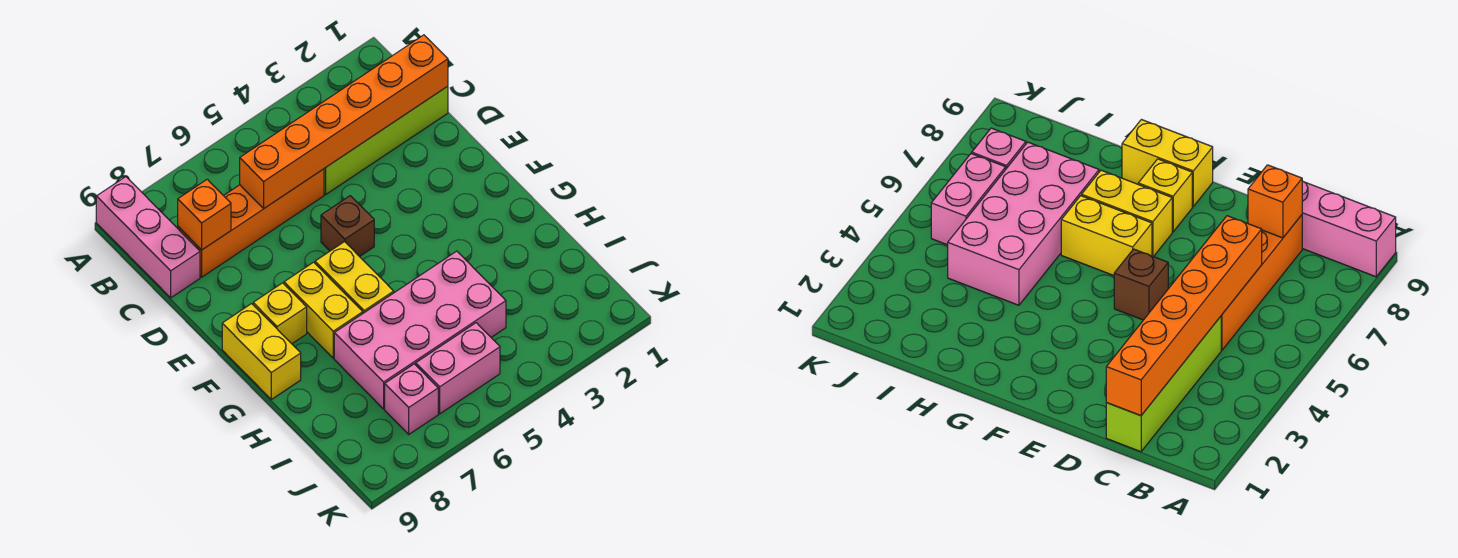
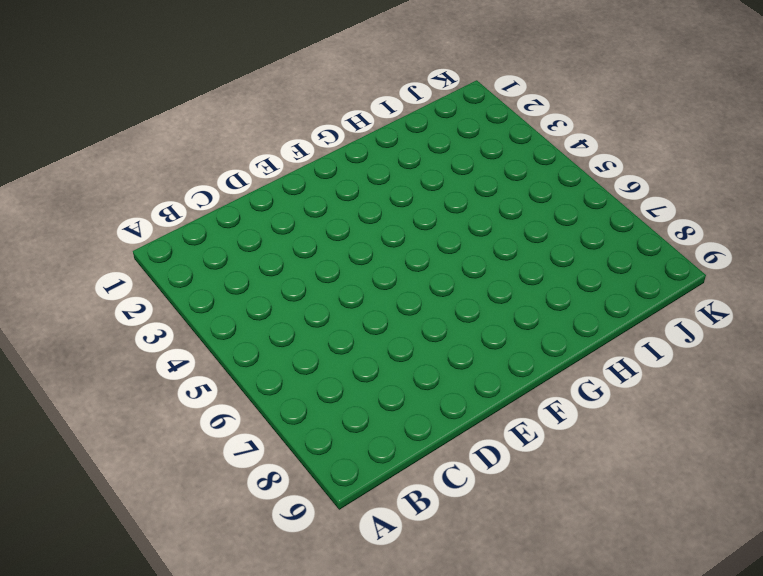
none -> pink brick A9:C9 level 1
none -> lime brick C1:C4 level 1
none -> orange brick C5:C8 level 1

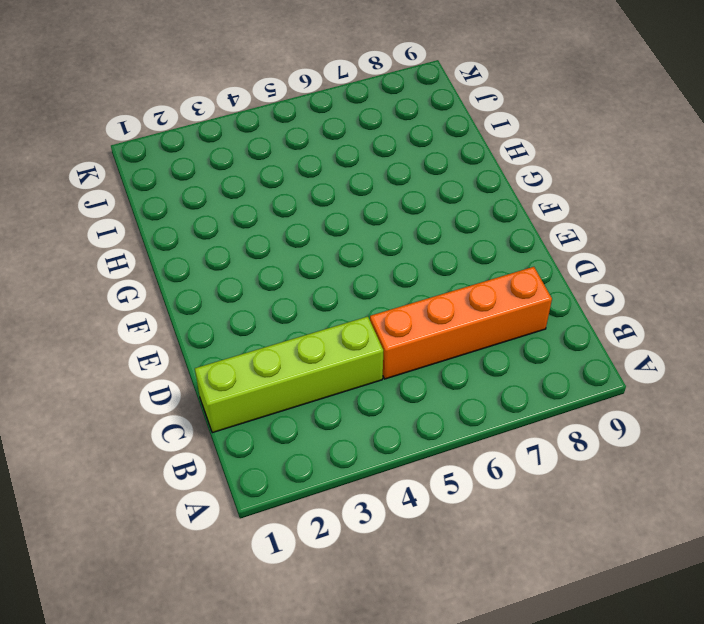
none -> pink brick A9:C9 level 1
none -> brown brick E5 level 1
none -> yellow brick F6:G6 level 1

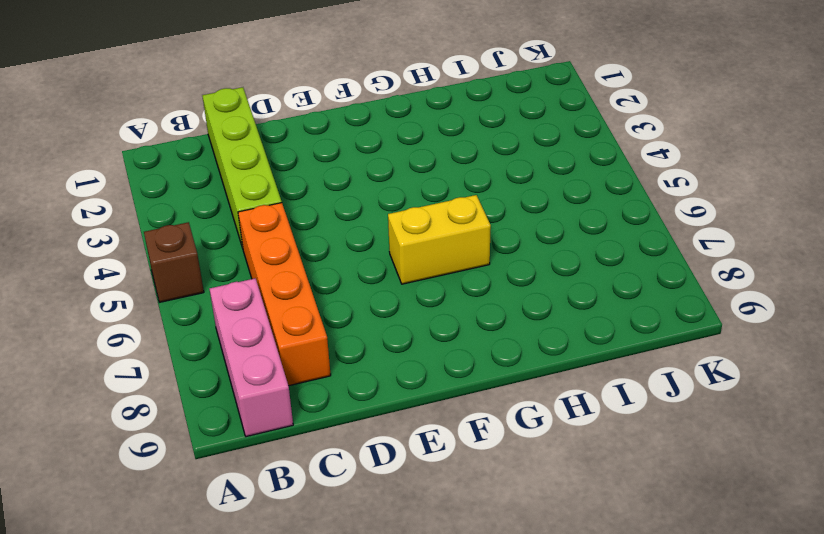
brown brick A5 level 1 -> brown brick E5 level 1
pink brick B7:B9 level 1 -> pink brick A9:C9 level 1
none -> yellow brick F7:G7 level 1
none -> yellow brick F8 level 1
none -> yellow brick F9:G9 level 1

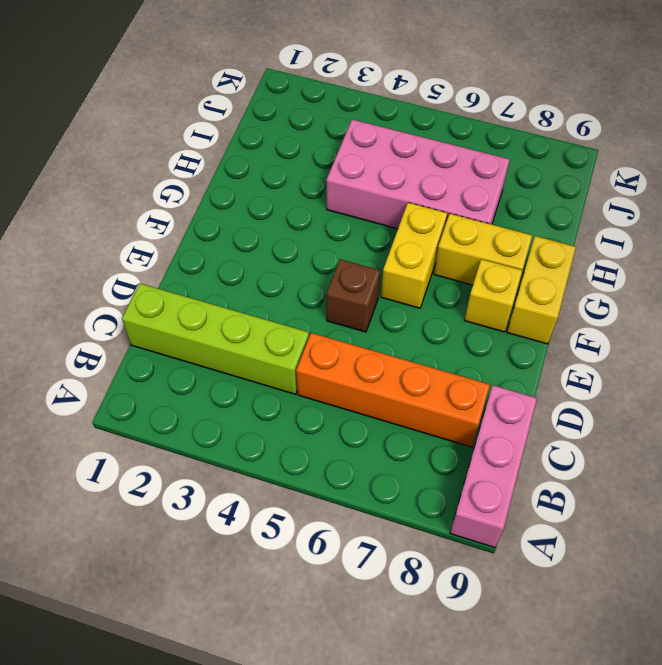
yellow brick G7:G8 level 1 -> yellow brick F7:G7 level 1
none -> pink brick J5:J6 level 1
none -> pink brick J7 level 1
none -> orange brick C1:C6 level 2

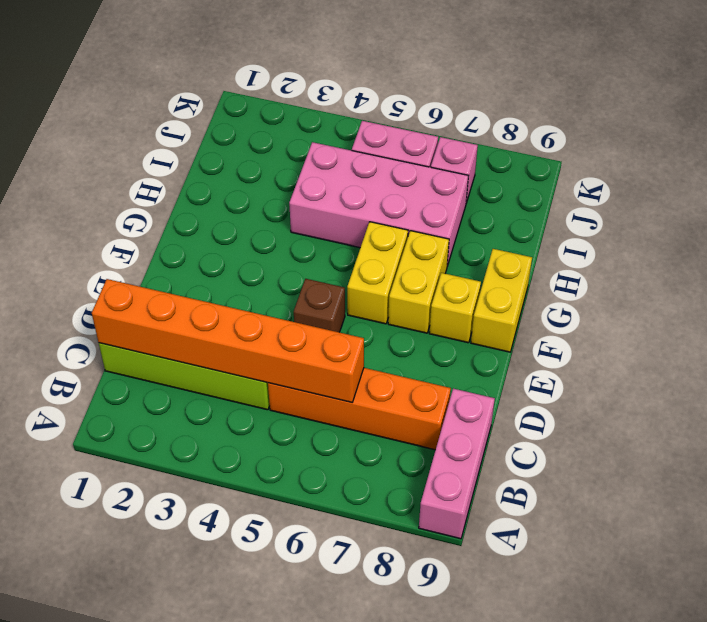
none -> orange brick C8 level 2

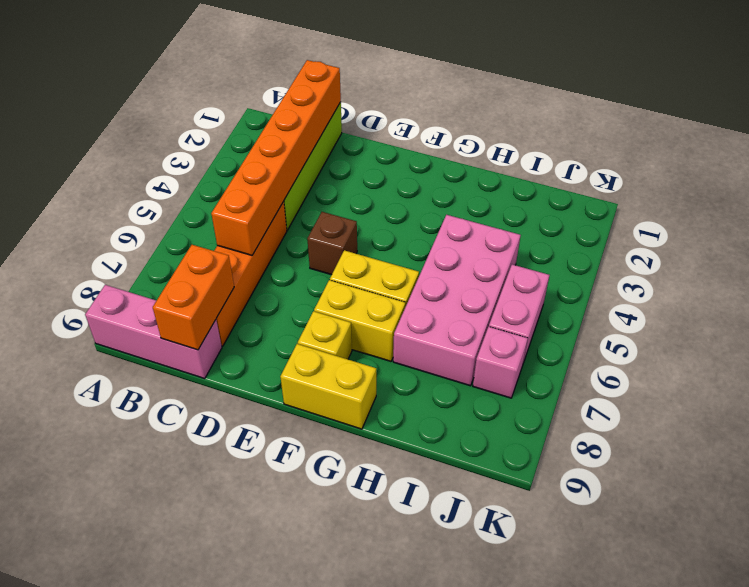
orange brick C8:C9 level 2 -> orange brick C8 level 2

